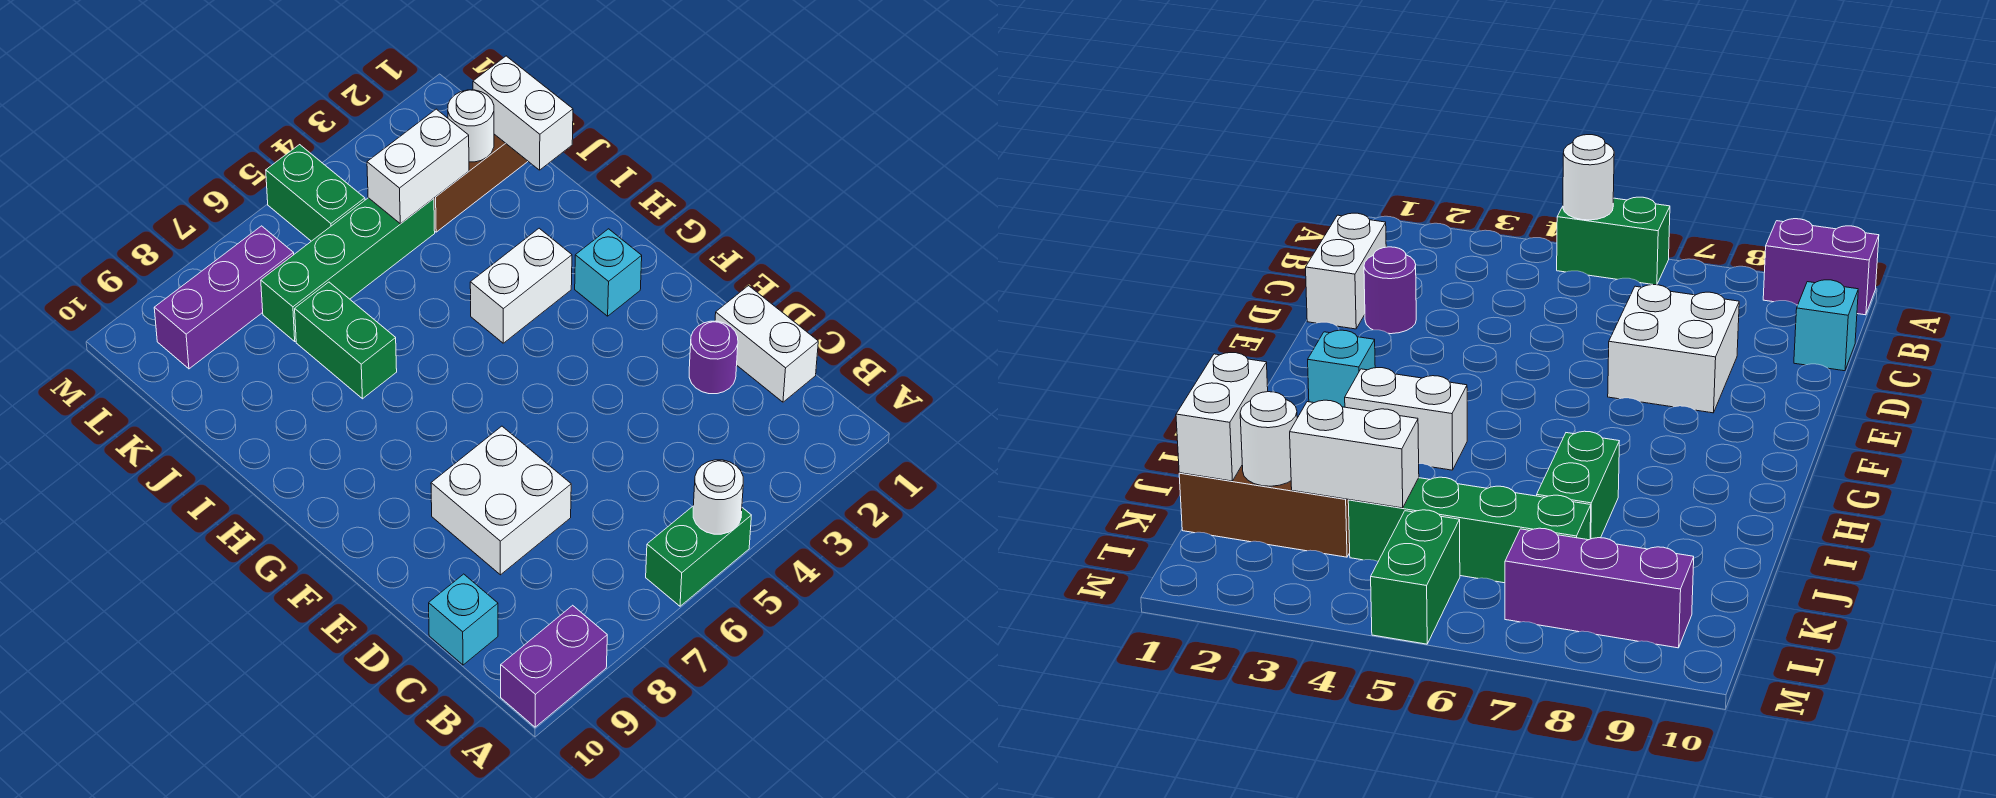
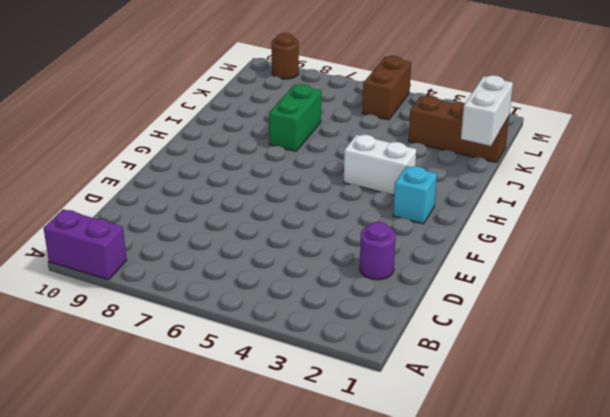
brown brick L5:M5 level 1 -> green brick L5:M5 level 1
brown round brick M9 level 1 -> none
none -> green brick A5:A6 level 1
none -> white brick C1:D1 level 1
none -> cyan brick C10 level 1

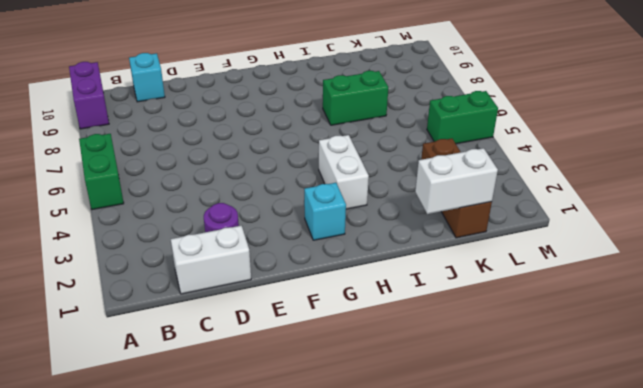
none -> white brick D7:E8 level 1
none -> green brick K4:K7 level 1
none -> purple brick L7:L9 level 1

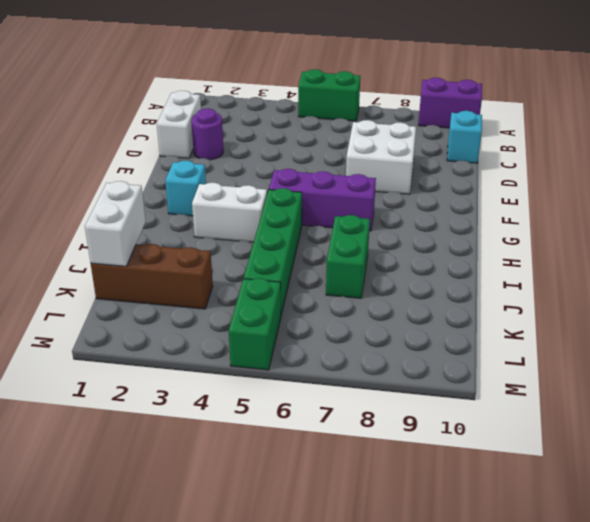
purple brick G5:G7 level 1 -> purple brick L7:L9 level 1
green brick H5:K5 level 1 -> green brick K4:K7 level 1
none -> white round brick A5 level 2
none -> white round brick K2 level 2
none -> white brick K3:K4 level 2

